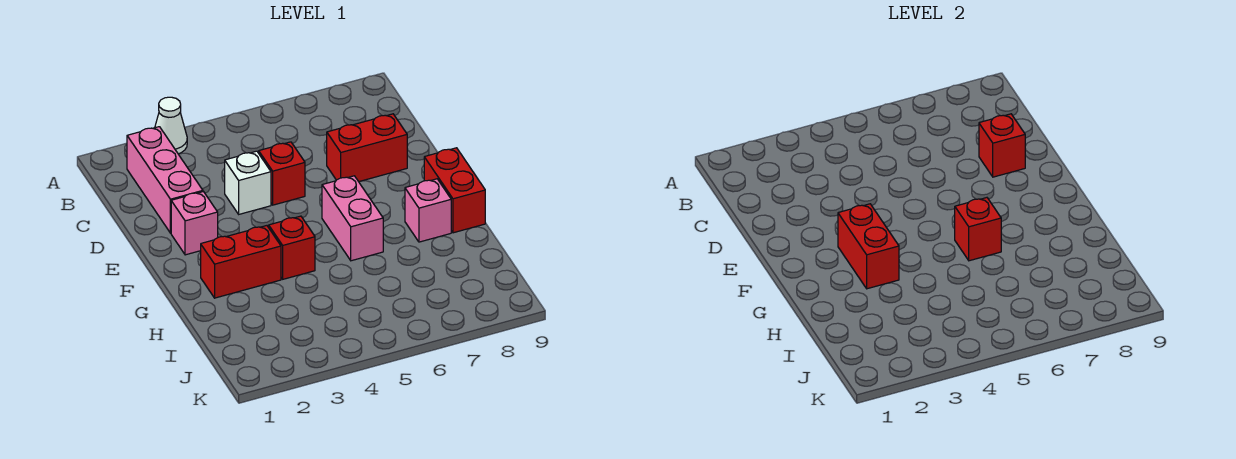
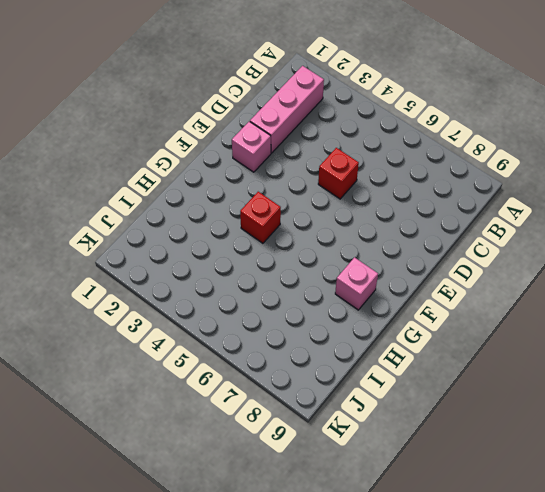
none -> white cone A3 level 1
none -> white brick D4 level 1
none -> red brick D7:D8 level 1

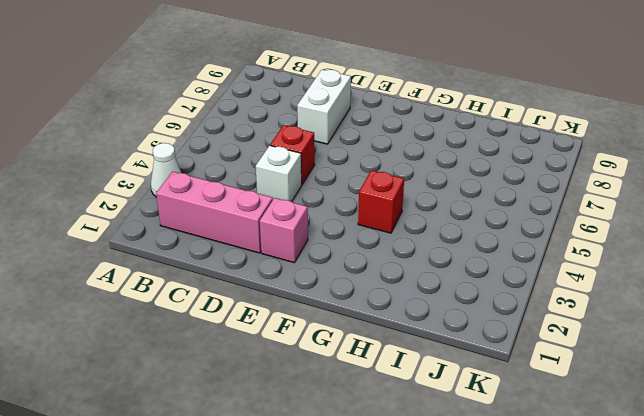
white brick D7:D8 level 1 -> red brick D7:D8 level 1
none -> pink brick F6:G6 level 1
none -> red brick F9:G9 level 1
none -> red brick G2:G3 level 1

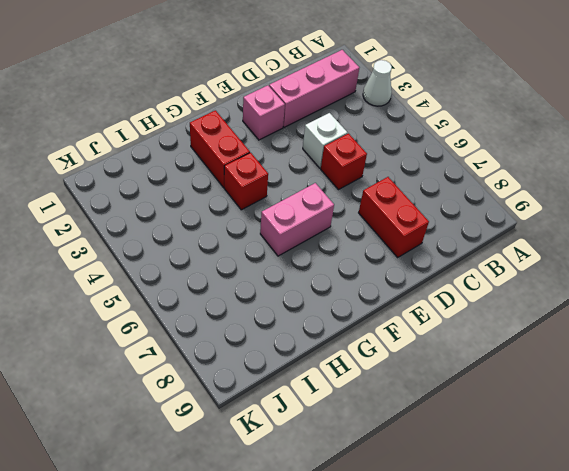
none -> red brick F9:G9 level 1
none -> pink brick G8 level 1
none -> red brick D8 level 2

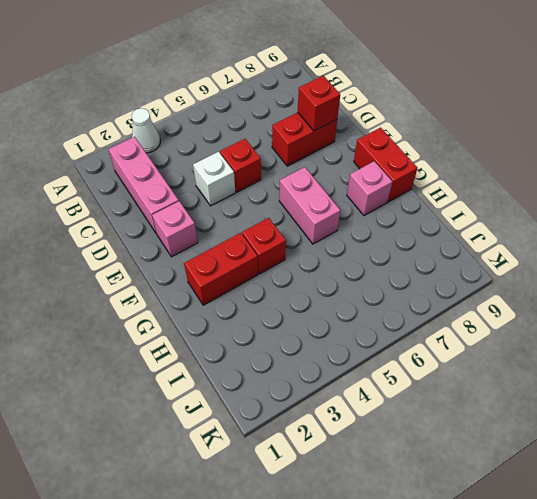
none -> red brick F3:G3 level 2
none -> red brick G6 level 2

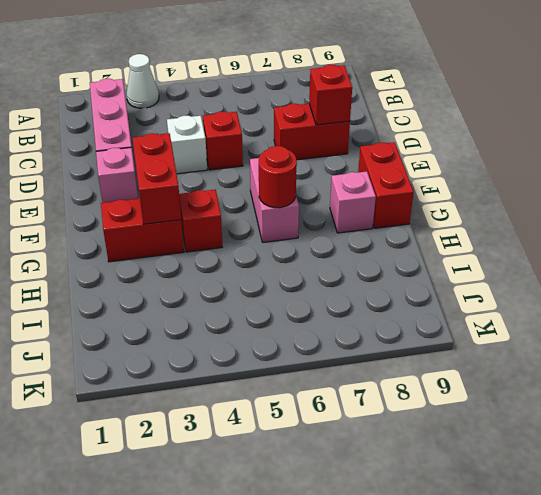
red round brick G6 level 2 -> red brick G6 level 2

